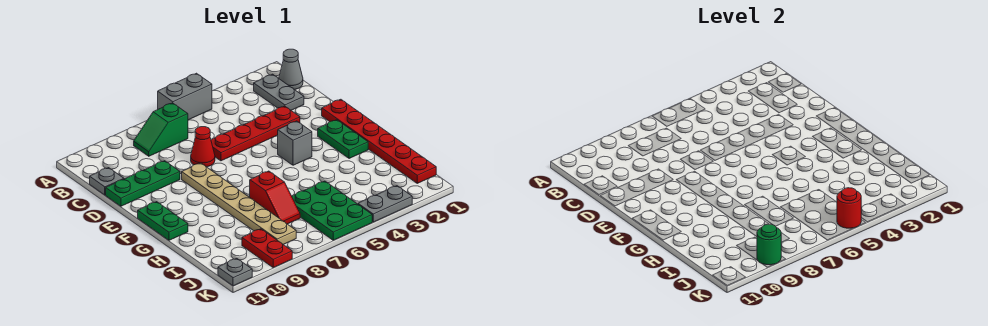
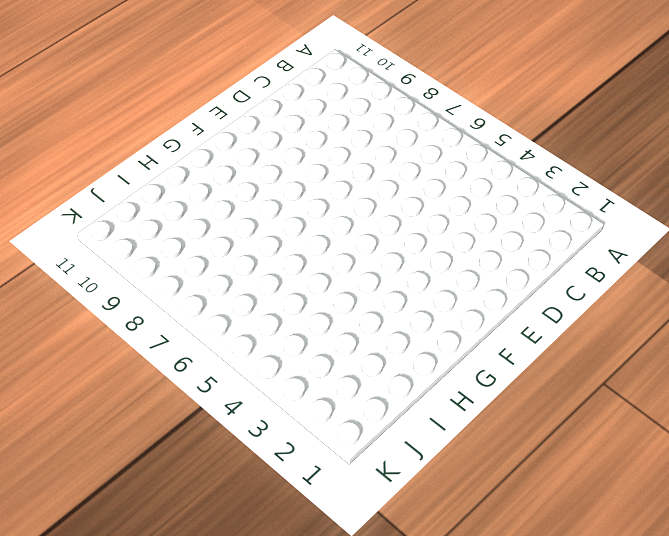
none -> grey brick A5:A6 level 1
none -> grey cone B1 level 1
none -> grey plate B2:C2 level 1

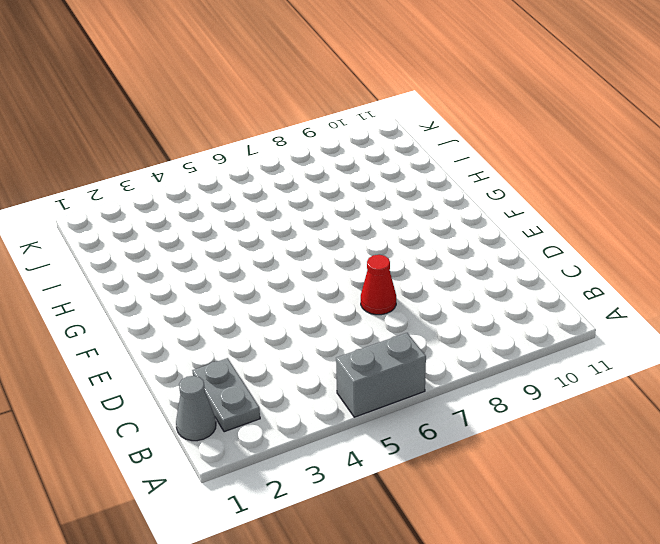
none -> green slope B7:B8 level 1 top 7
none -> grey plate C11 level 1
none -> red plate D3:D6 level 1

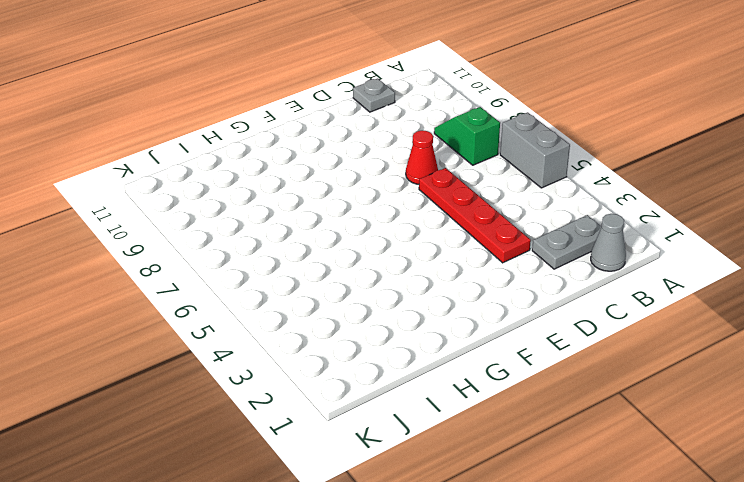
none -> green plate D9:D11 level 1
none -> red plate E1:J1 level 1
none -> tan plate E8:J8 level 1

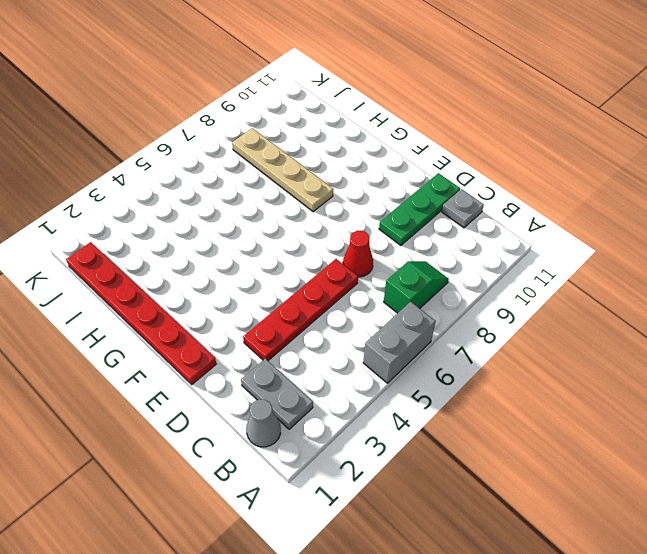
tan plate G8:J8 level 1 -> tan plate E8:J8 level 1
none -> green plate F2:G2 level 1
none -> grey brick F4 level 1
none -> green plate F11:G11 level 1

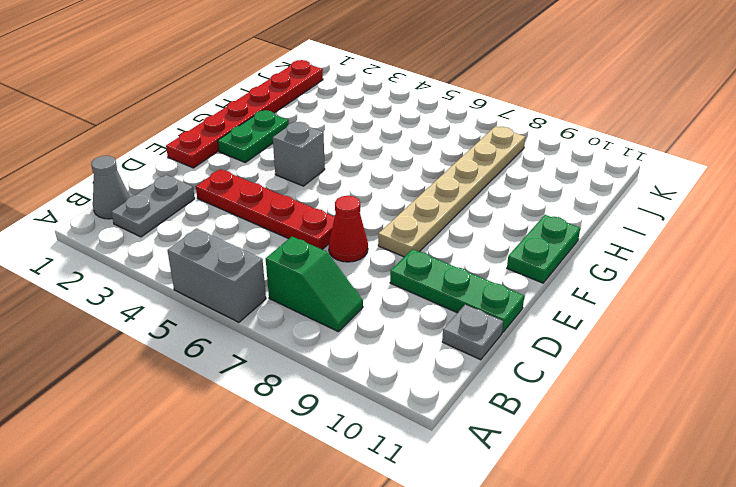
none -> red slope H7:I7 level 1 top H
none -> green plate I5:K6 level 1
none -> red plate J9:K9 level 1

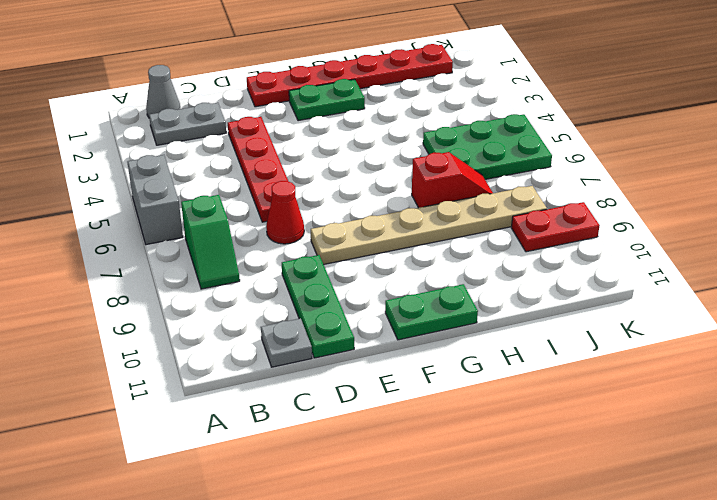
none -> grey brick F4 level 1
none -> grey plate K3:K4 level 1
none -> grey plate K11 level 1

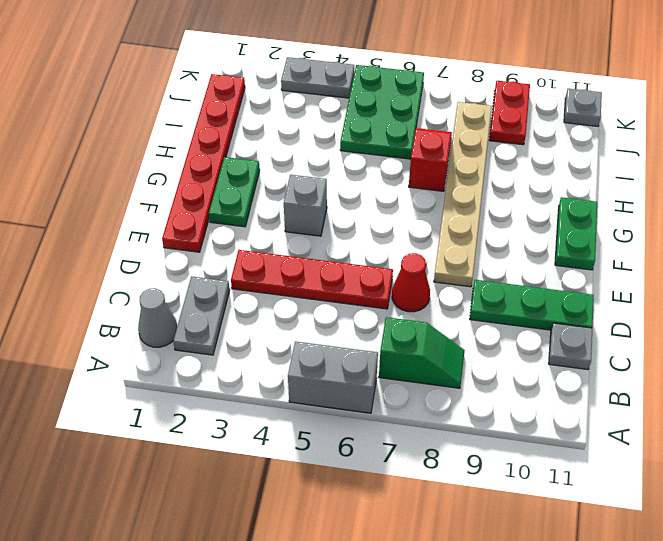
none -> red round brick K5 level 2
none -> green round brick K9 level 2

